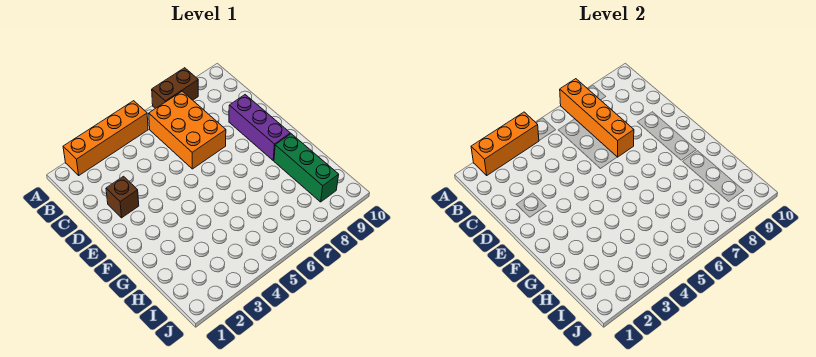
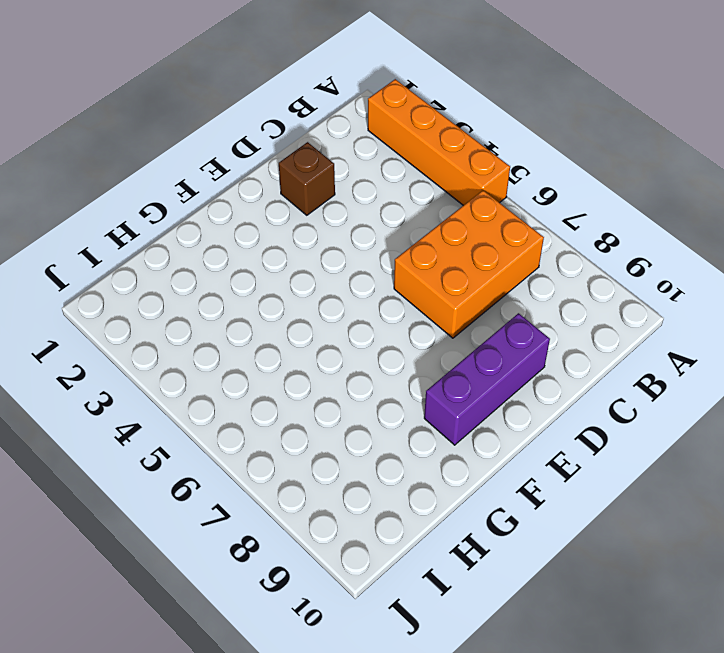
none -> brown brick A7:A8 level 1
none -> green brick G9:I9 level 1

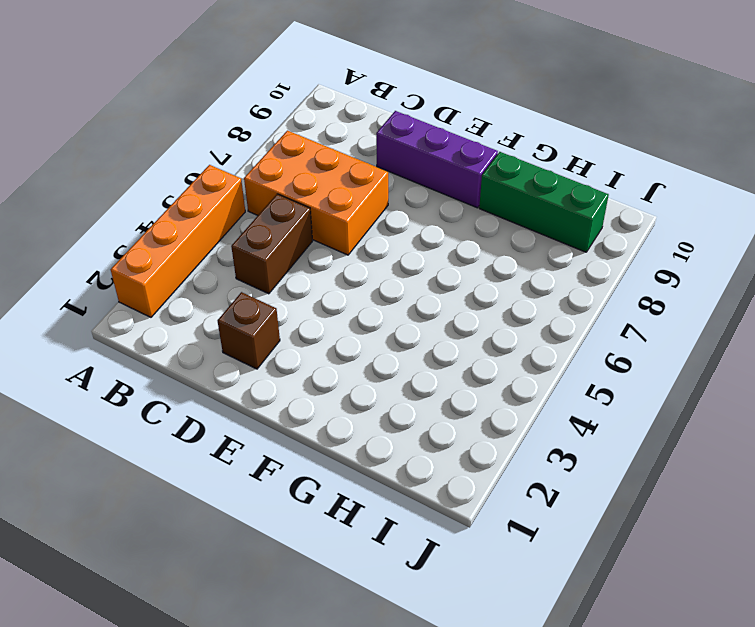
brown brick C4:C5 level 1 -> brown brick A7:A8 level 1
none -> orange brick A2:A4 level 2
none -> orange brick A7:D7 level 2

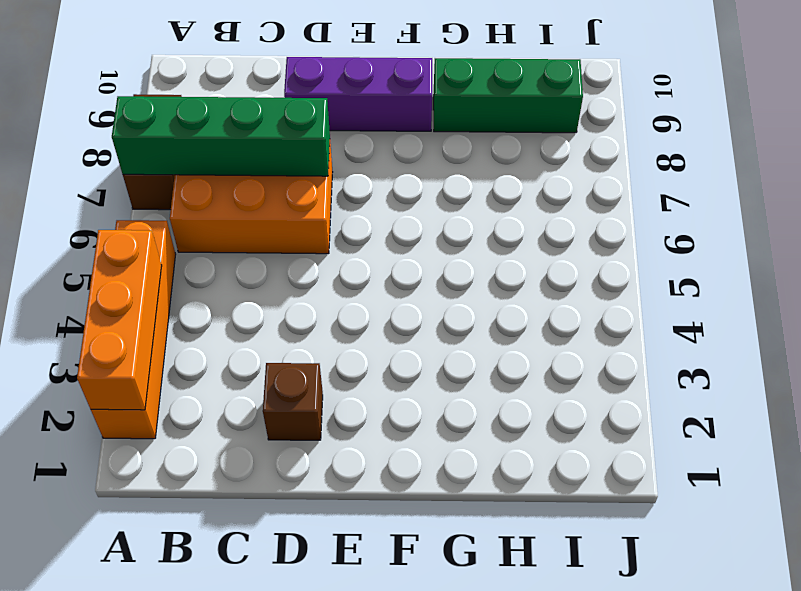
green brick A7:D7 level 2 -> orange brick A7:D7 level 2

